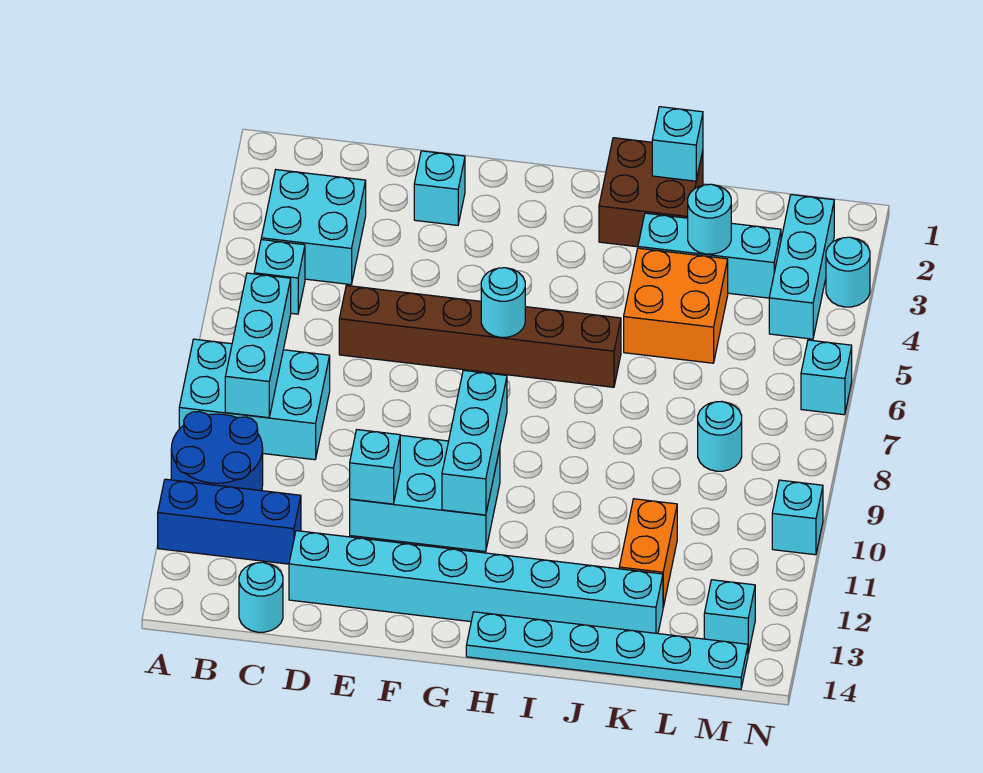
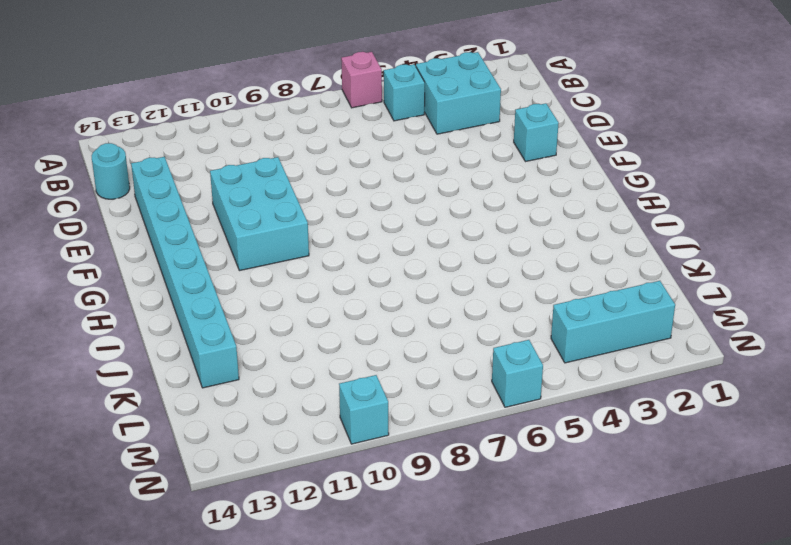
pink brick A6 level 1 -> none
none -> cyan brick A8:C9 level 1
none -> blue round brick A10:B11 level 1
none -> blue brick A12:C12 level 1

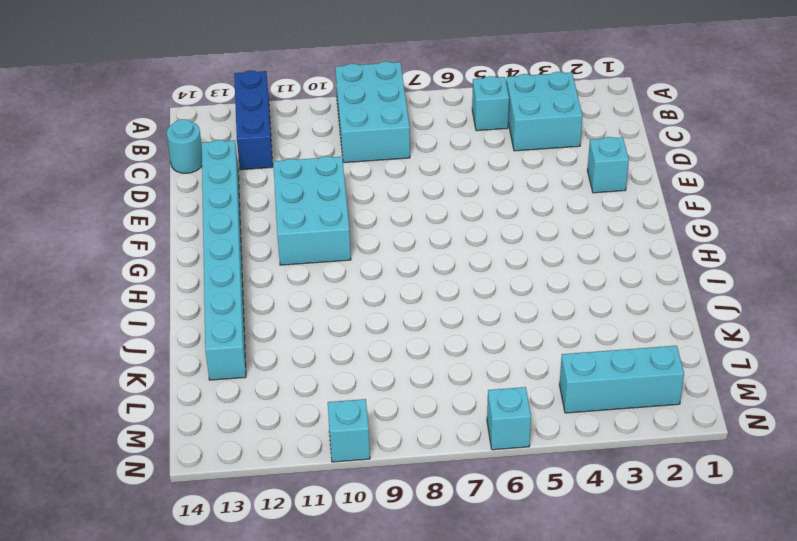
none -> blue round brick A10:B11 level 1
none -> brown brick D6:I6 level 1
none -> cyan plate H14:M14 level 1

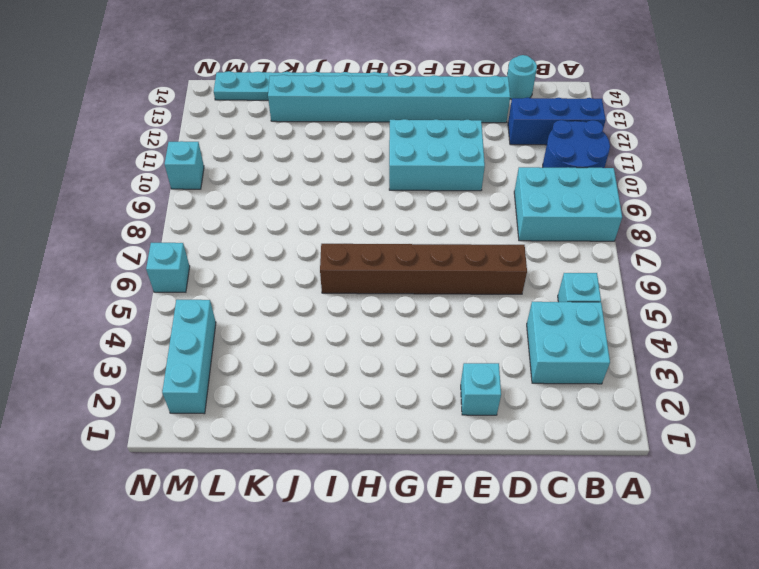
none -> brown brick I1:J2 level 1
none -> cyan brick J3:L3 level 1
none -> orange brick J4:K5 level 1

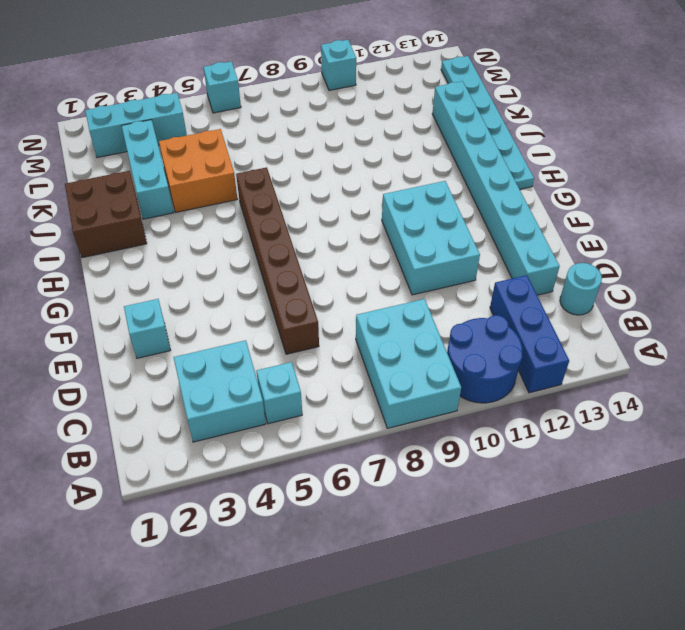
none -> orange brick K11:K12 level 1
none -> cyan round brick L8 level 1
none -> cyan brick M13 level 1

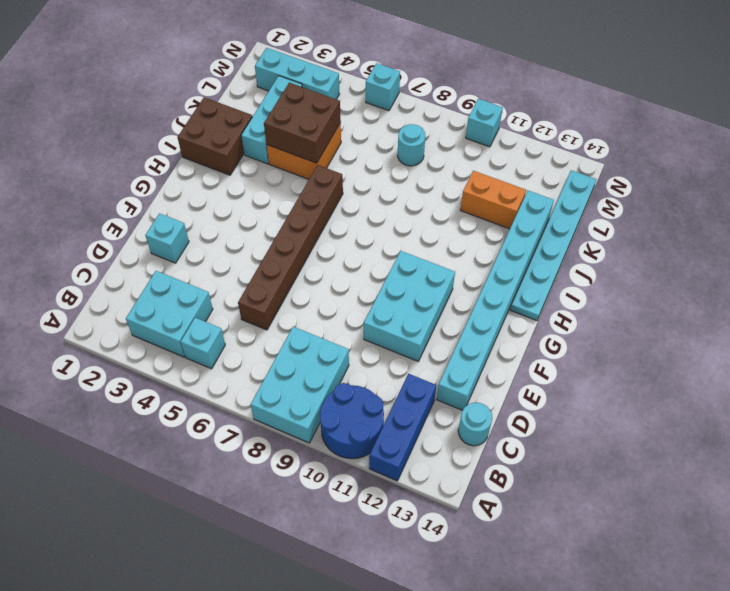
brown brick J4:K5 level 2 -> none
none -> cyan brick M13 level 1
none -> cyan round brick N3 level 1
none -> cyan brick B7:B9 level 2

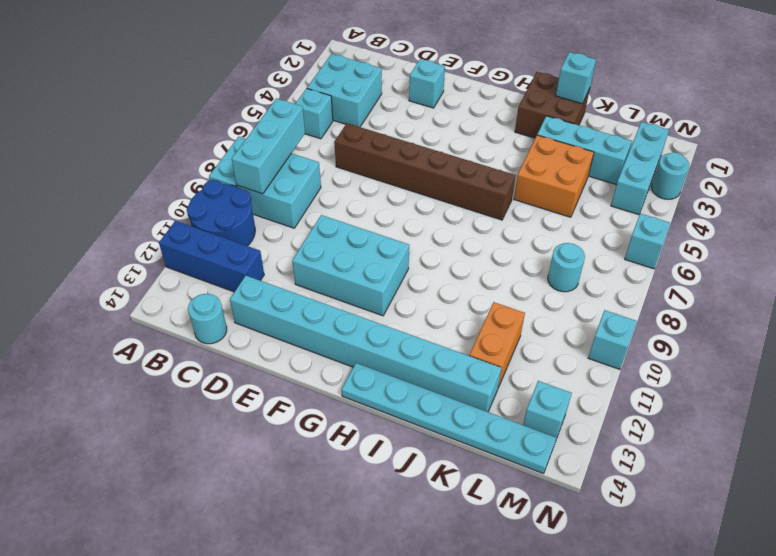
none -> cyan brick E11 level 2
none -> cyan round brick G6 level 2
none -> cyan brick G9:G11 level 2

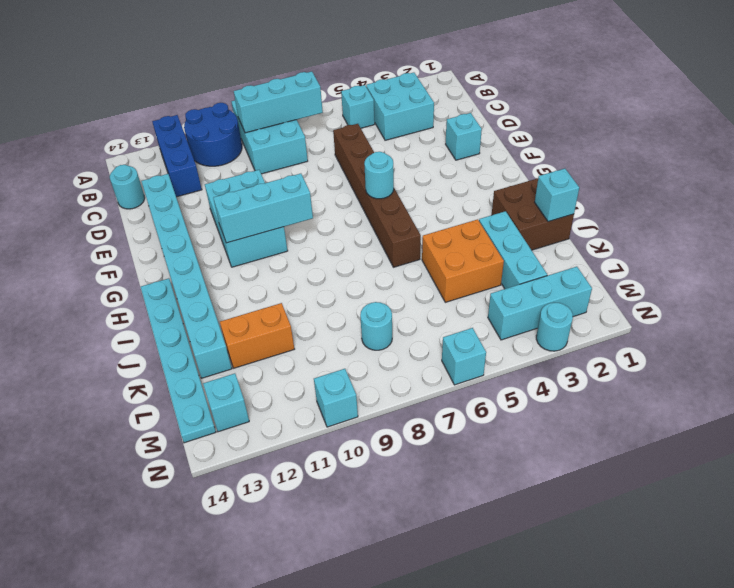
none -> cyan brick E11 level 2
none -> cyan round brick K3 level 2

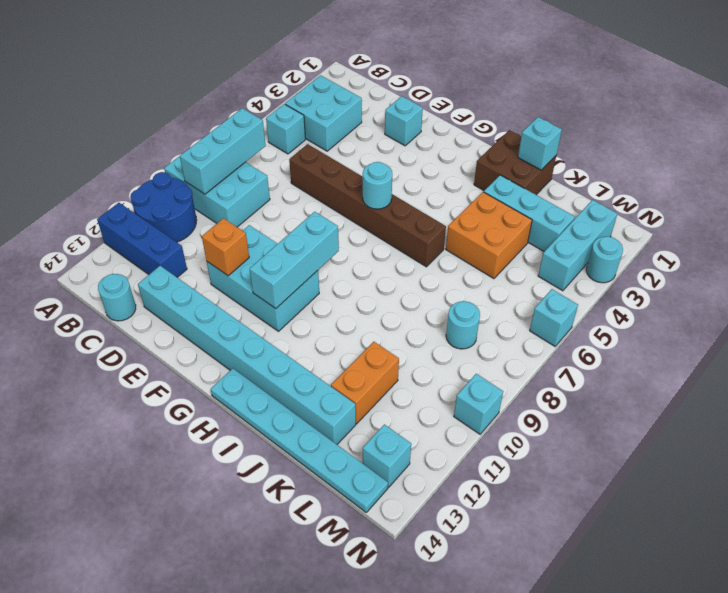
orange brick E11 level 2 -> cyan brick E11 level 2
none -> cyan round brick K3 level 2

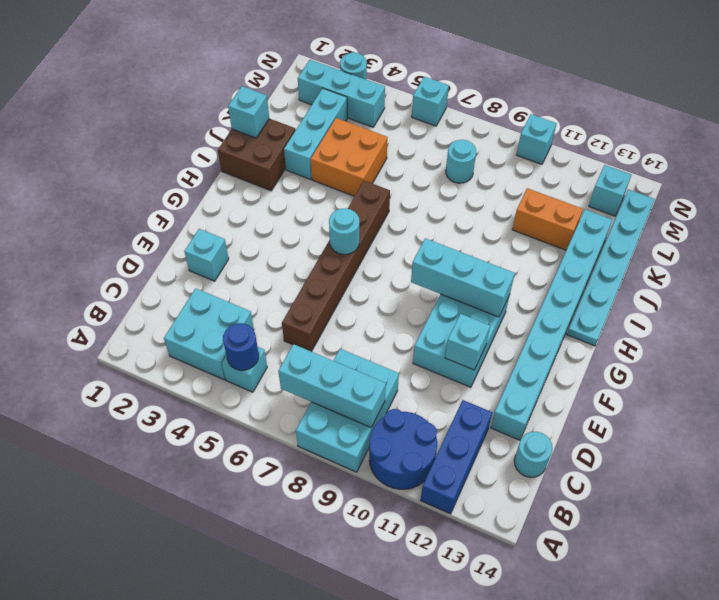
blue round brick B5 level 2 -> none
none -> cyan round brick K3 level 2

